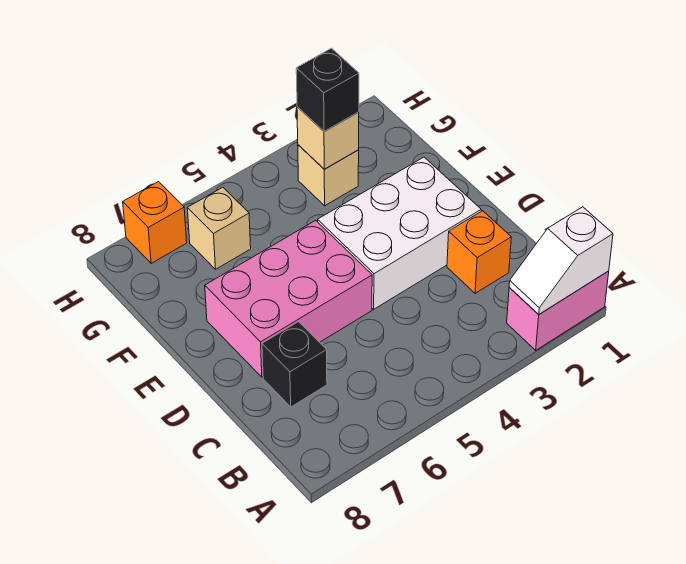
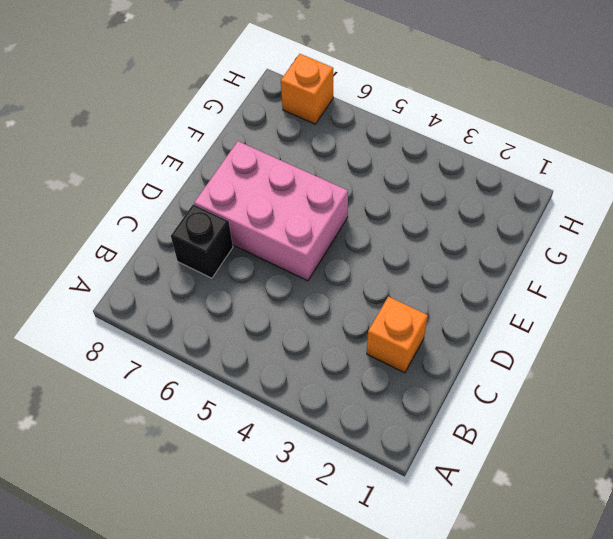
none -> pink brick A1:A2 level 1
none -> white brick D2:E4 level 1

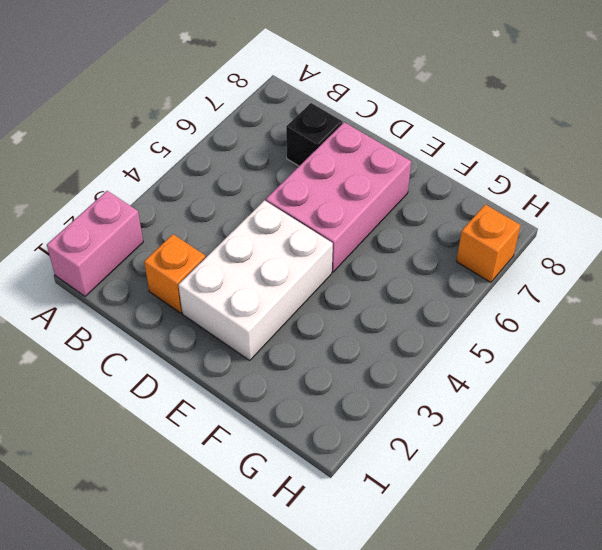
none -> tan brick G3 level 1
none -> tan brick G6 level 1

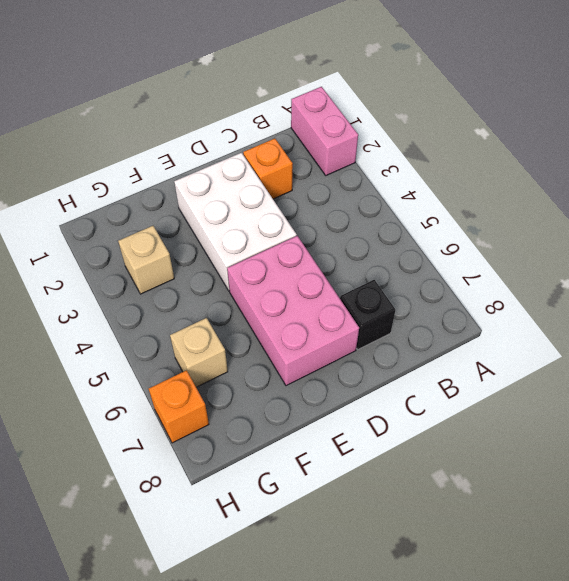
none -> white slope A1:A2 level 2 top 1
none -> tan brick G3 level 2

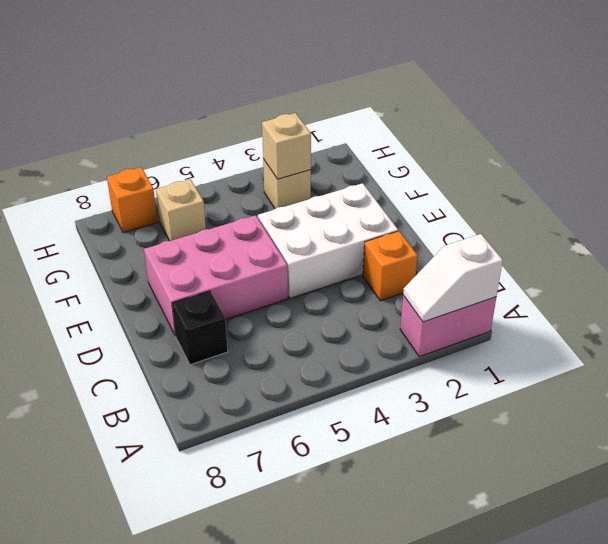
none -> black brick G3 level 3

